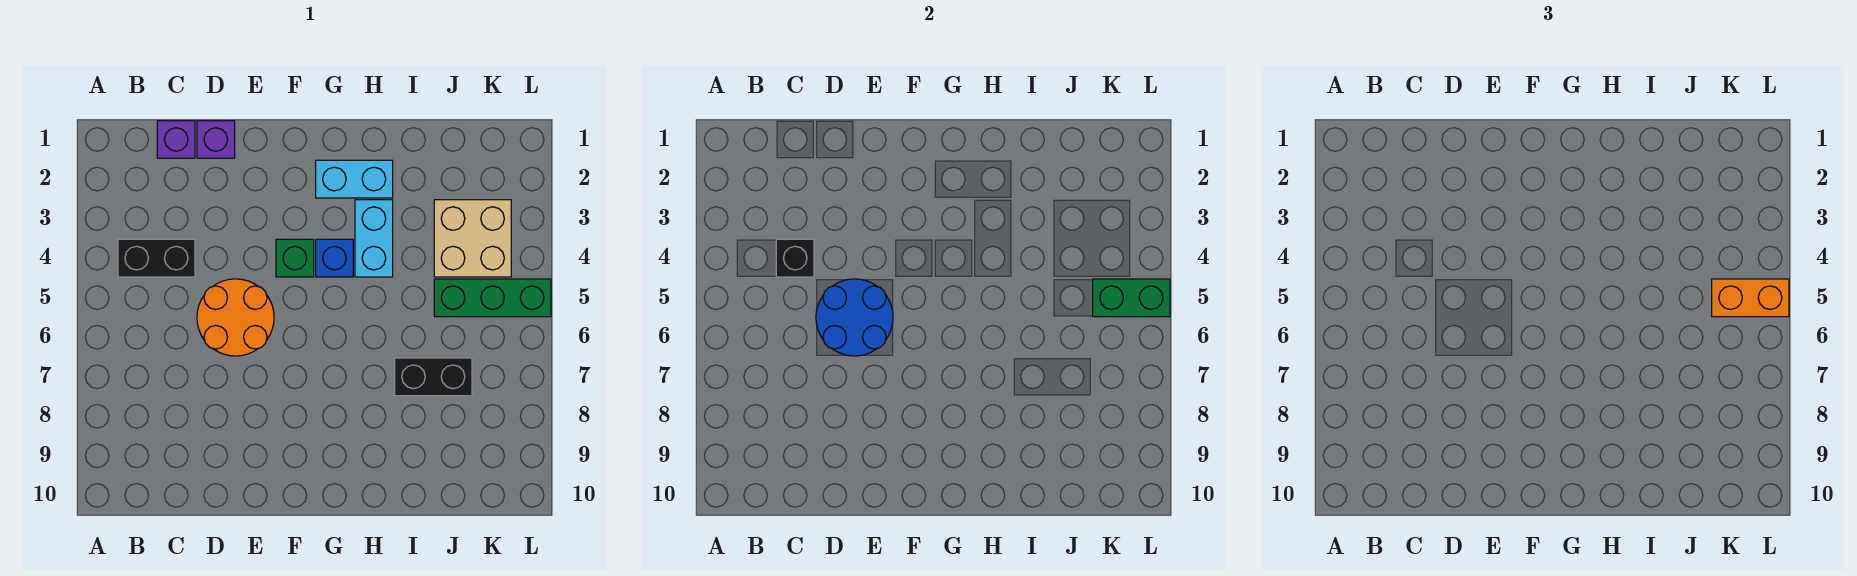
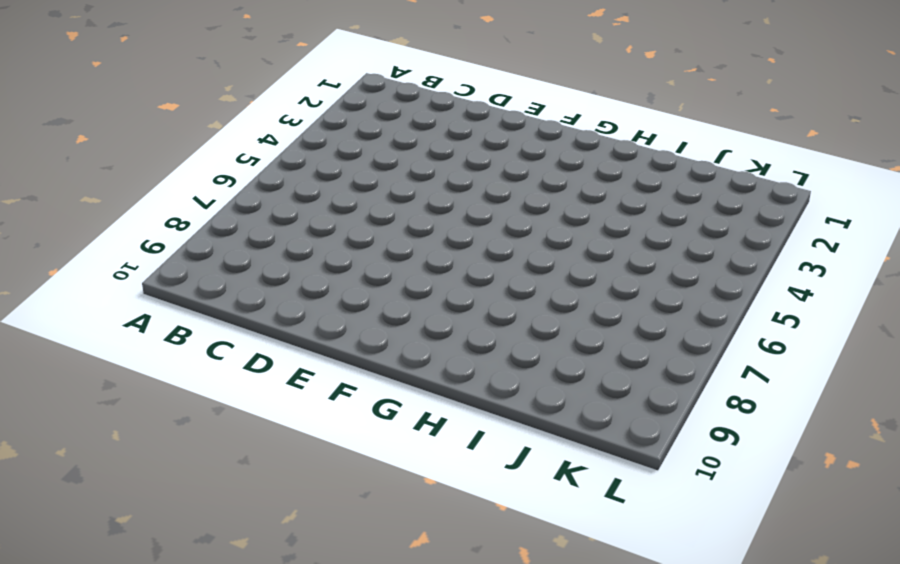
none -> black brick B4:C4 level 1
none -> purple brick C1 level 1
none -> purple brick D1 level 1

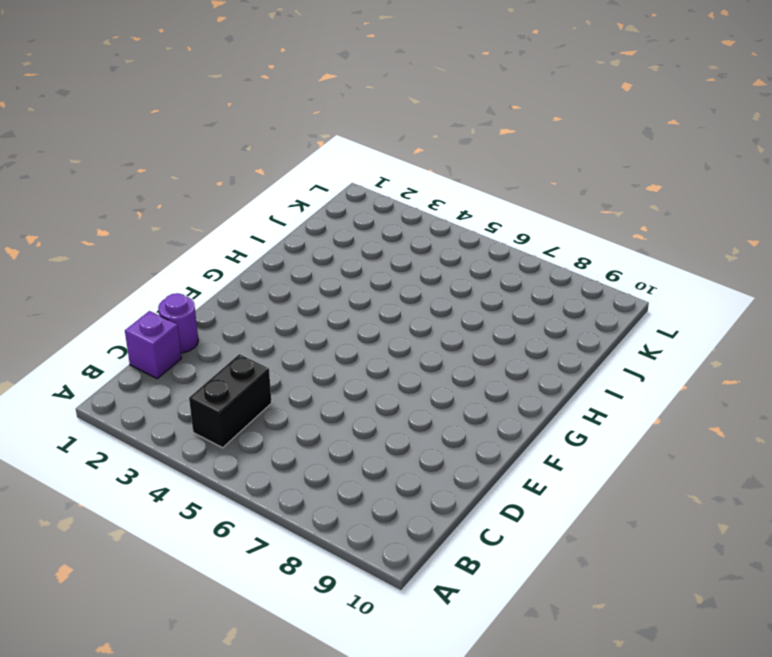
purple round brick D1 level 1 -> purple brick D1 level 1
none -> orange round brick D5:E6 level 1
none -> green brick F4 level 1
none -> cyan brick G2:H2 level 1

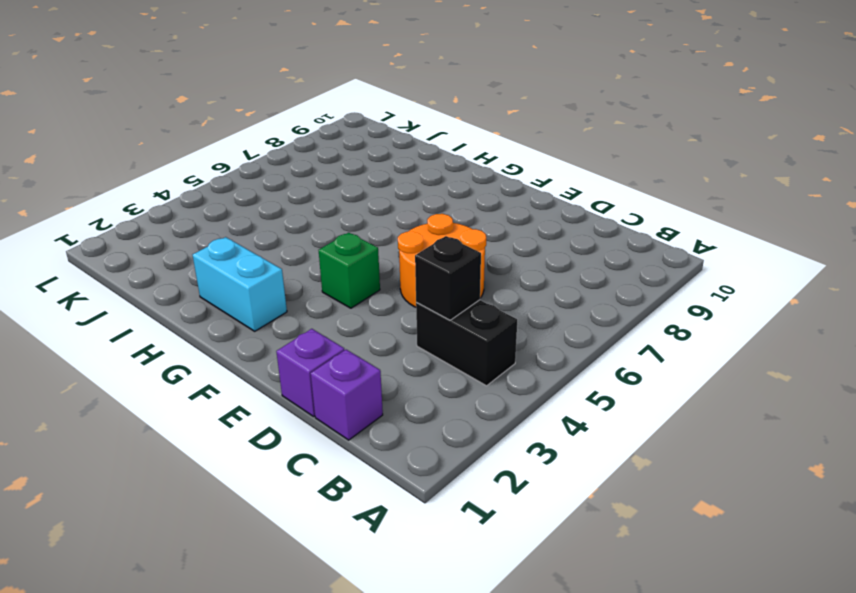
none -> blue brick G4 level 1
none -> cyan brick H3:H4 level 1
none -> black brick I7:J7 level 1

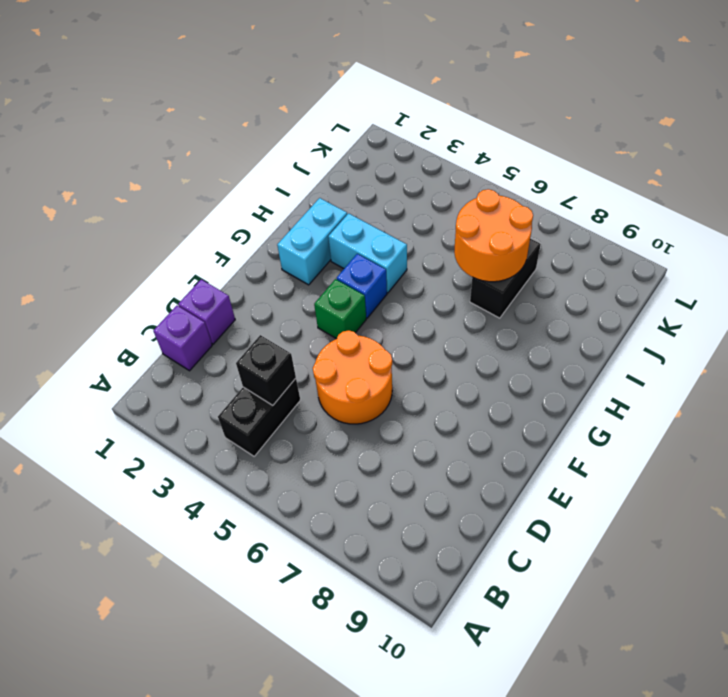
orange round brick I6:J7 level 2 -> none
none -> tan brick J3:K4 level 1
none -> green brick J5:L5 level 1
none -> blue round brick D5:E6 level 2

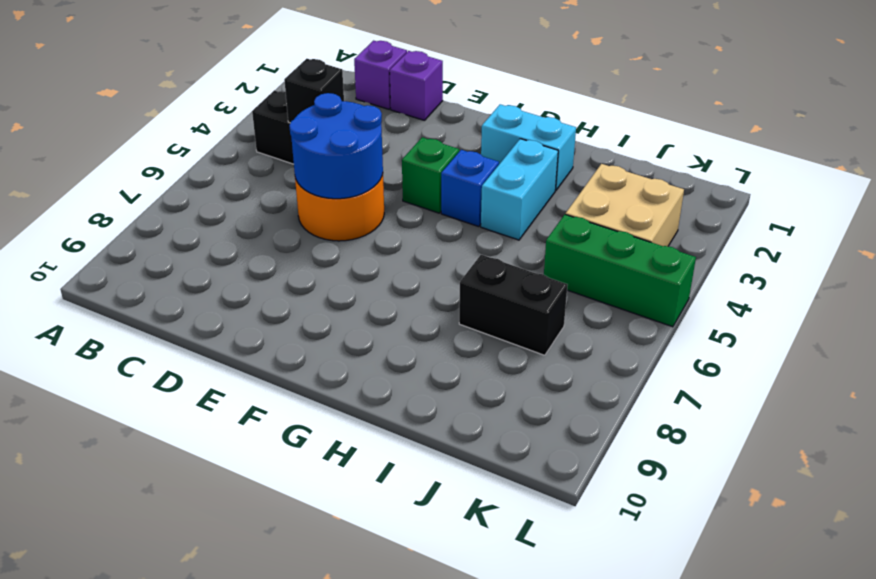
none -> green brick K5:L5 level 2
none -> orange brick K5:L5 level 3

